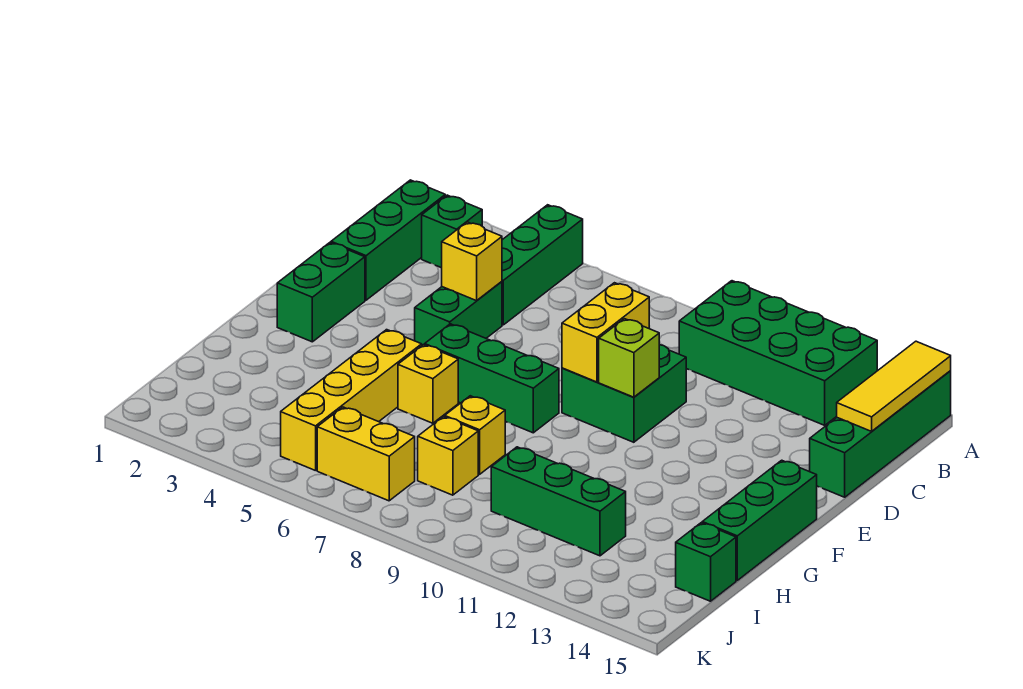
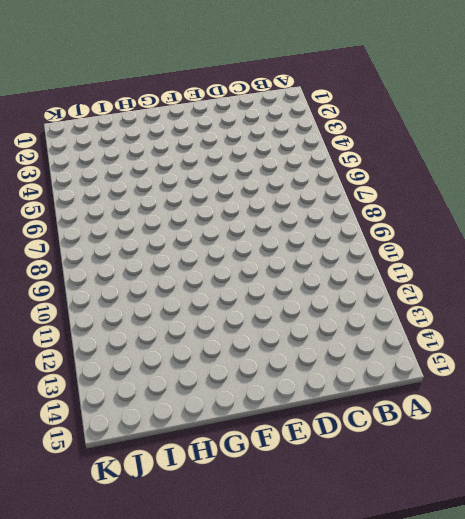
none -> green brick A5:C5 level 1
none -> green brick A10:B13 level 1
none -> green brick A15:D15 level 1

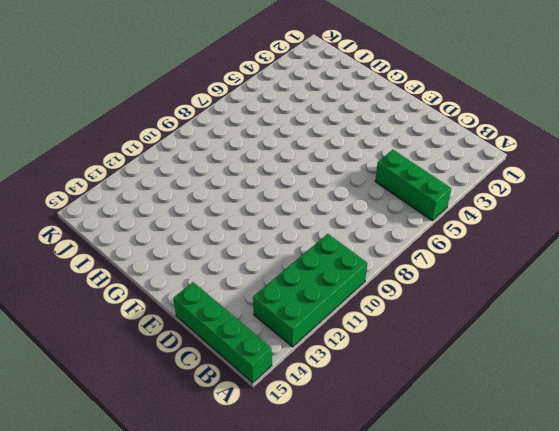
none -> green brick B2:D2 level 1
none -> green brick B3 level 1
none -> green brick D5:E5 level 1

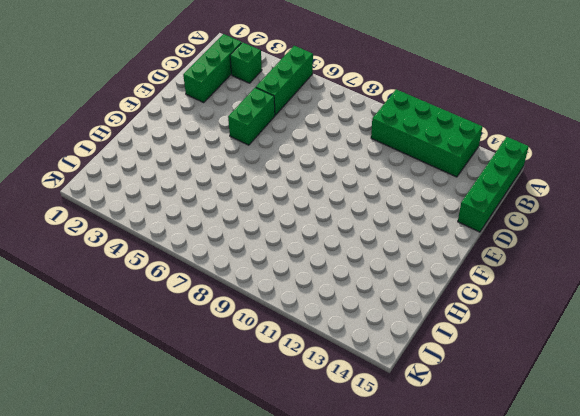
none -> green brick D9:E10 level 1
none -> green brick E2:F2 level 1
none -> green brick F6:F8 level 1

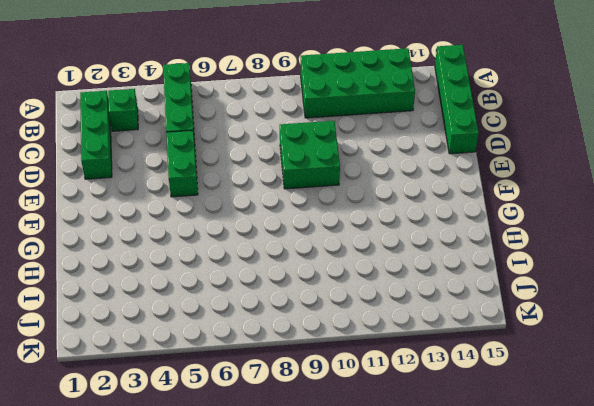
none -> green brick E2:F2 level 1
none -> green brick F6:F8 level 1
none -> green brick F15:H15 level 1

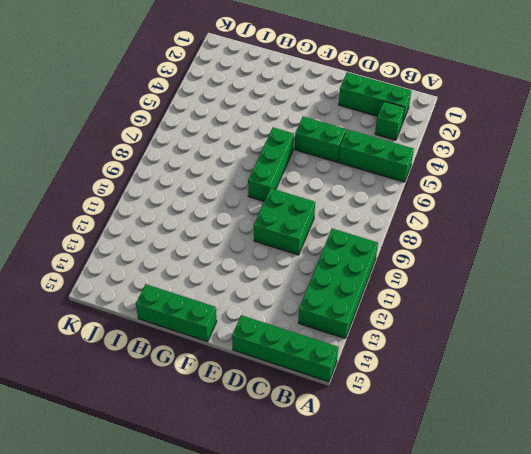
none -> green brick E2:F2 level 1
none -> yellow brick G5:J5 level 1
none -> yellow brick G6 level 1

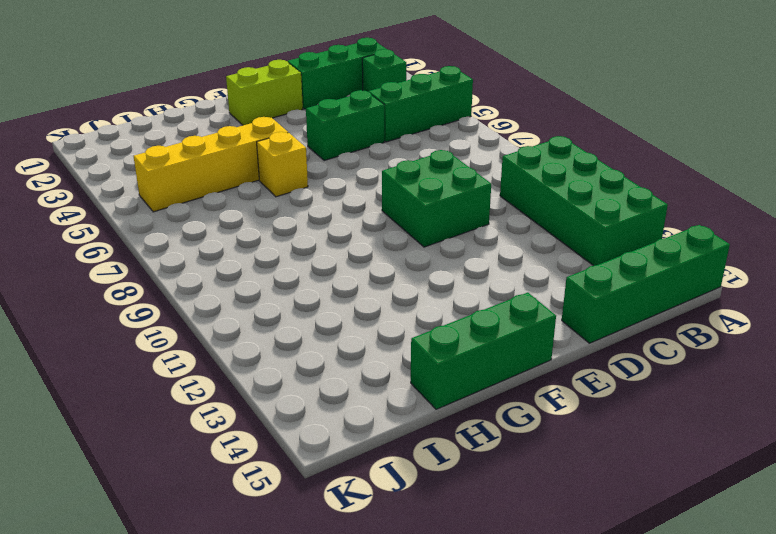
lime brick E2:F2 level 1 -> green brick E2:F2 level 1
none -> green brick F6:F8 level 1
none -> yellow brick H8 level 1
none -> yellow brick I8 level 1

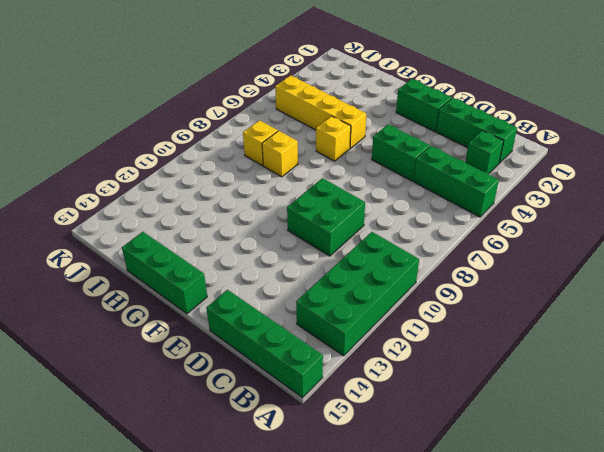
none -> green brick F6:F8 level 1
none -> green brick I10:I12 level 1
none -> green brick I15 level 1

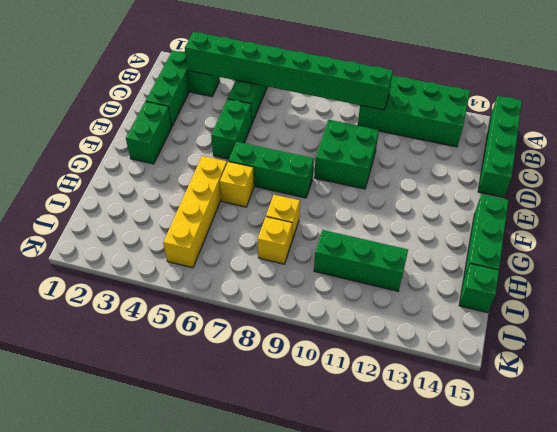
green brick B3:B10 level 2 -> none
none -> yellow brick J6:J7 level 1
none -> yellow tile A15:C15 level 2
none -> yellow brick D5 level 2

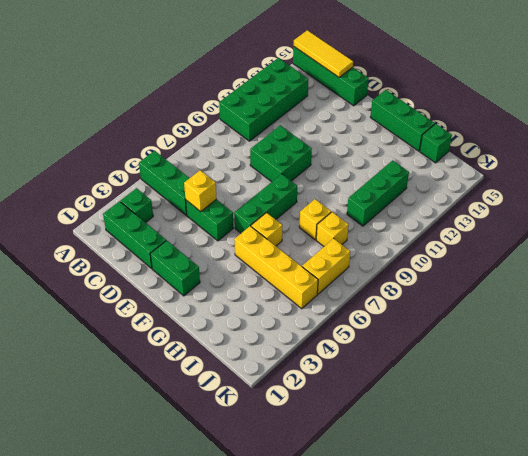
none -> yellow brick D9:E9 level 2
none -> lime brick E10 level 2

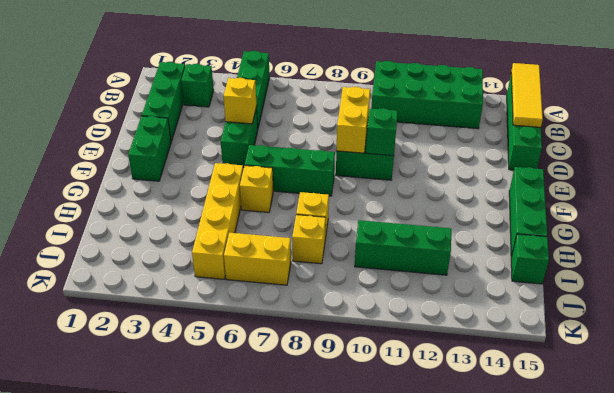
green brick E10 level 2 -> lime brick E10 level 2

